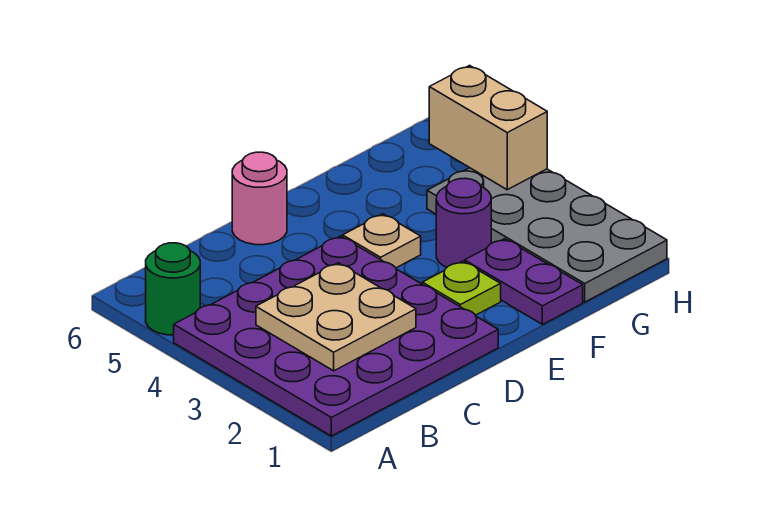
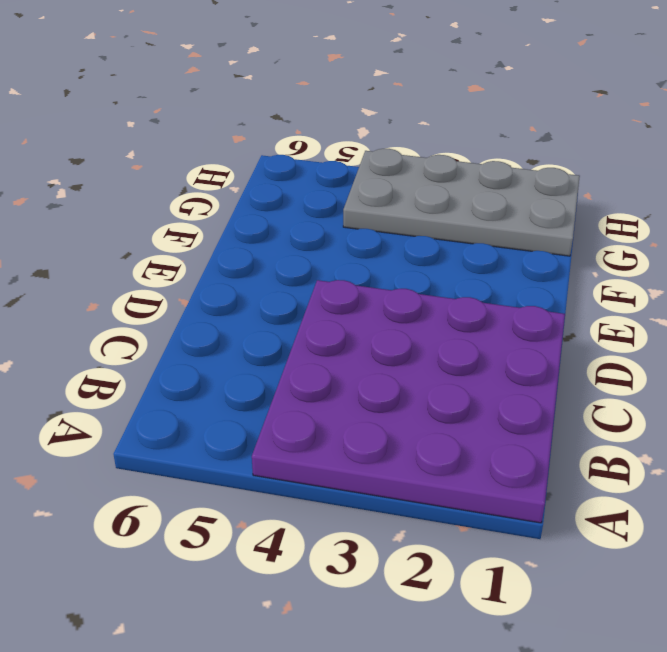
none -> green round brick A5 level 1
none -> pink round brick D6 level 1

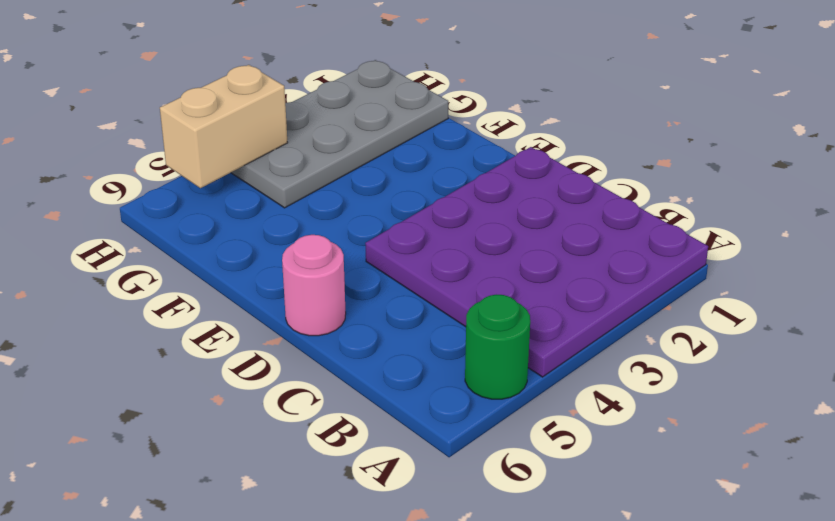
none -> lime plate E2 level 1
none -> tan plate E4 level 1

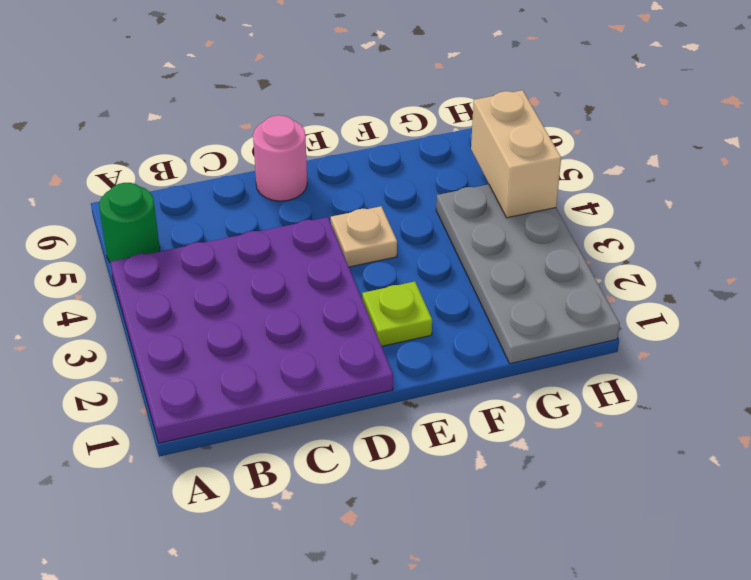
none -> purple plate F1:F2 level 1
none -> purple round brick F3 level 1

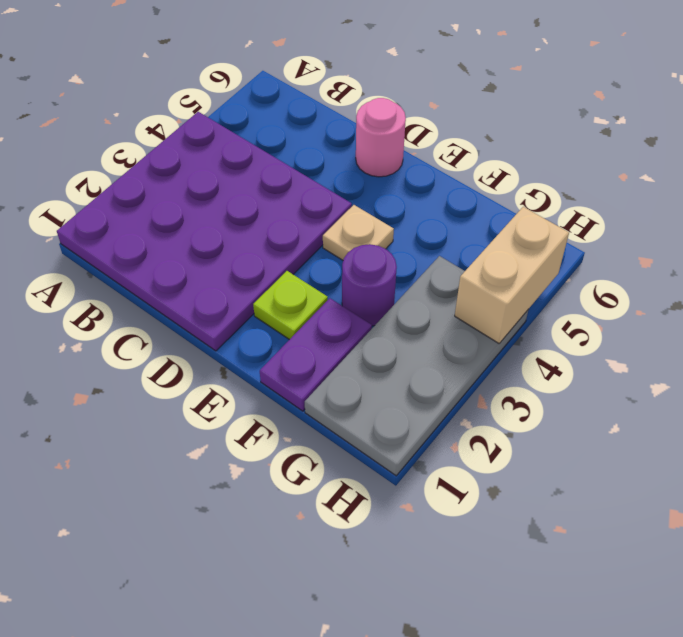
none -> green round brick A5 level 1
none -> tan plate B2:C3 level 2

